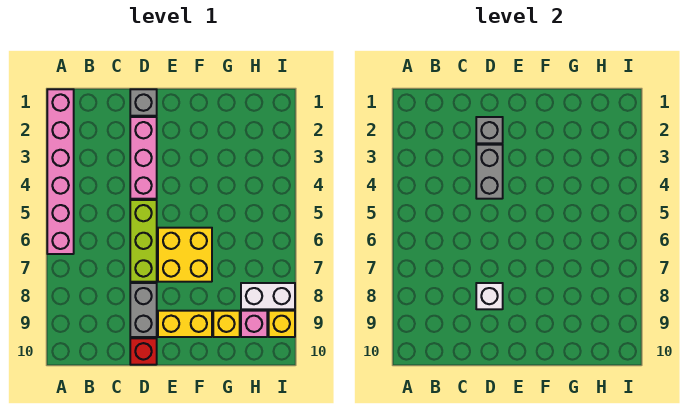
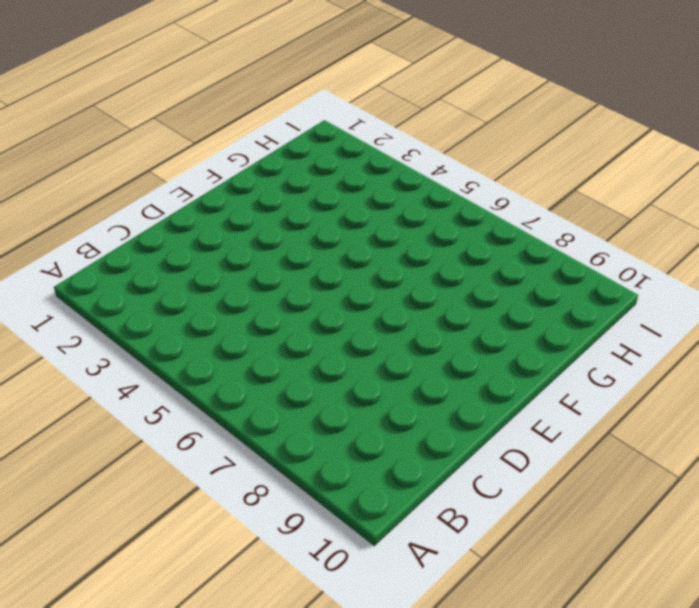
none -> pink brick A1:A6 level 1
none -> grey brick D1 level 1
none -> pink brick D2:D4 level 1

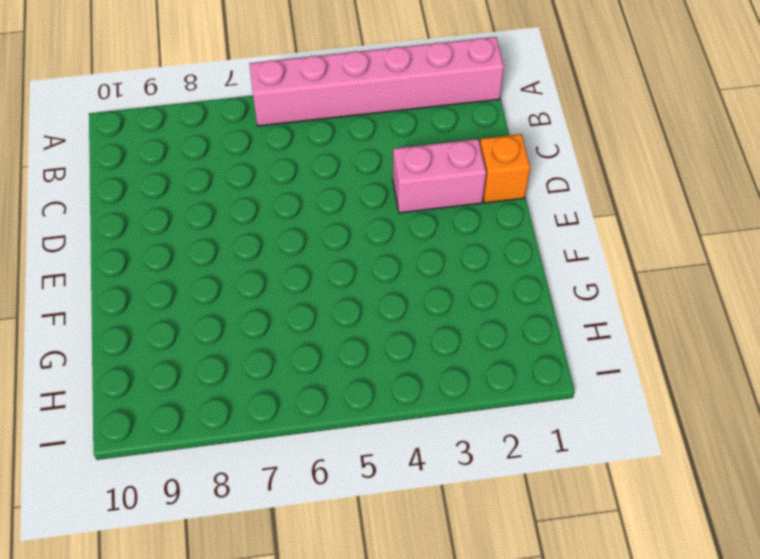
orange brick D1 level 1 -> grey brick D1 level 1
pink brick D2:D3 level 1 -> pink brick D2:D4 level 1
none -> lime brick D5:D7 level 1
none -> grey brick D8:D9 level 1
none -> red brick D10 level 1

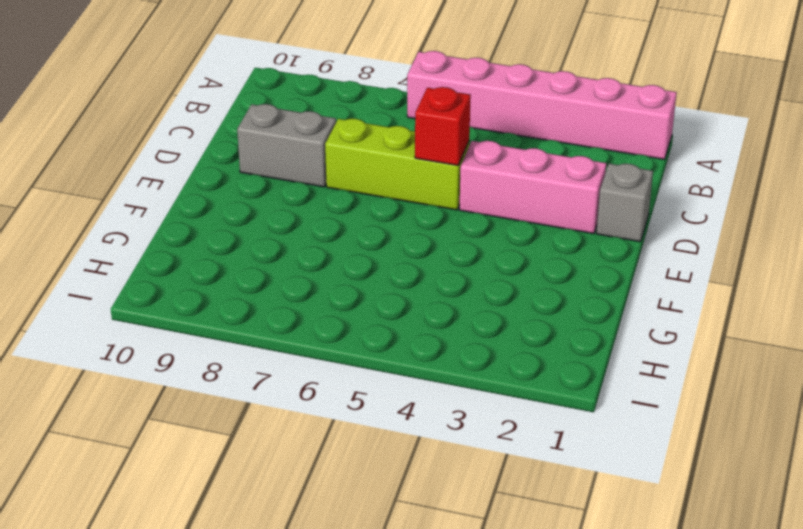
red brick D5 level 2 -> red brick D10 level 1
none -> yellow brick E6:F7 level 1
none -> yellow brick E9:F9 level 1
none -> yellow brick G9 level 1

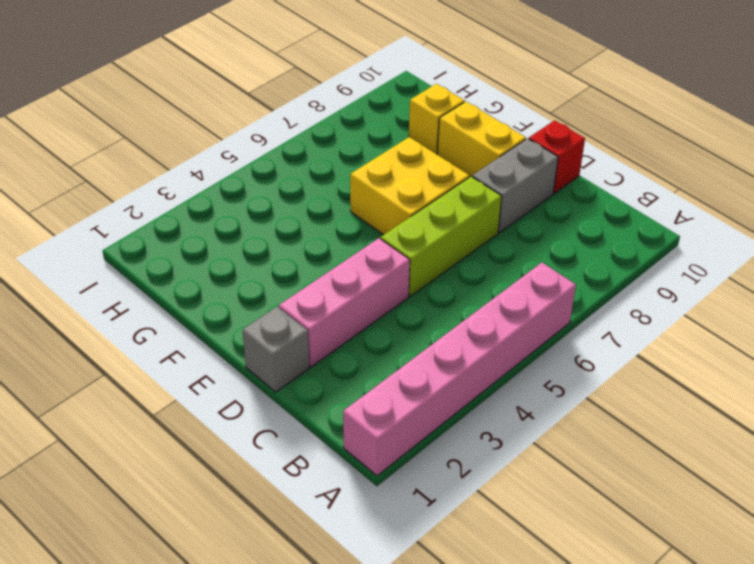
none -> white brick H8:I8 level 1
none -> pink brick H9 level 1
none -> yellow brick I9 level 1

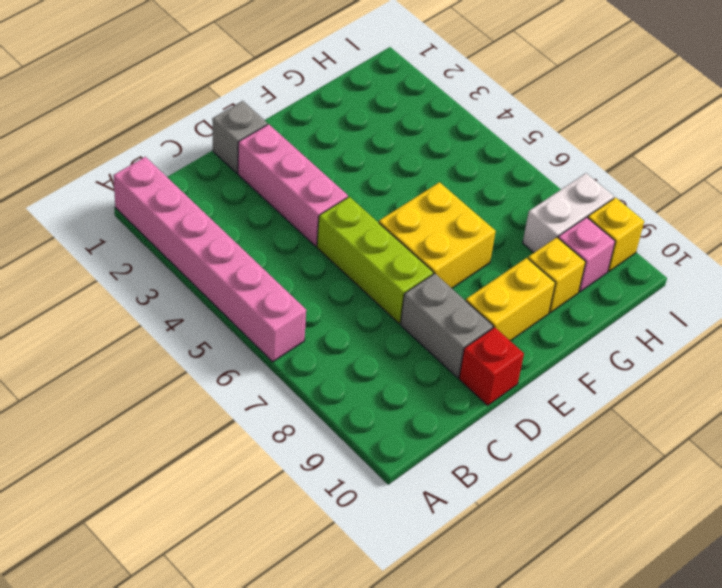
none -> grey brick D2 level 2
none -> grey brick D3:D4 level 2
none -> white brick D8 level 2

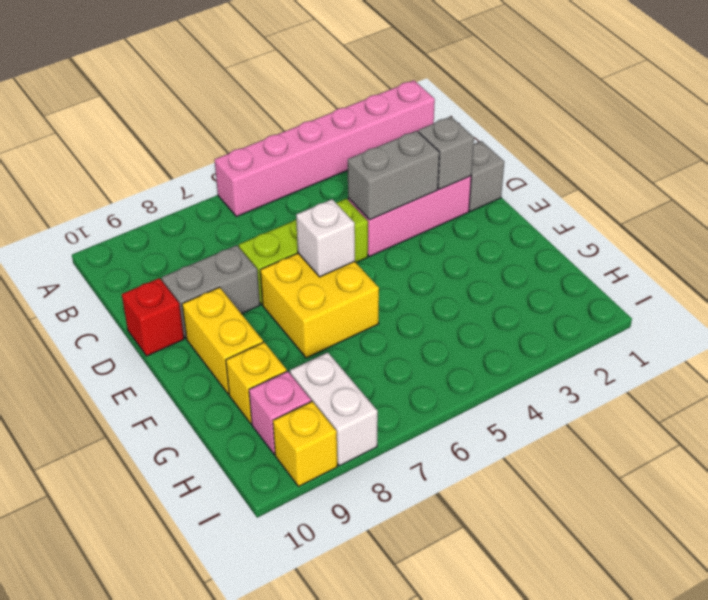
white brick E6 level 2 -> white brick D8 level 2

